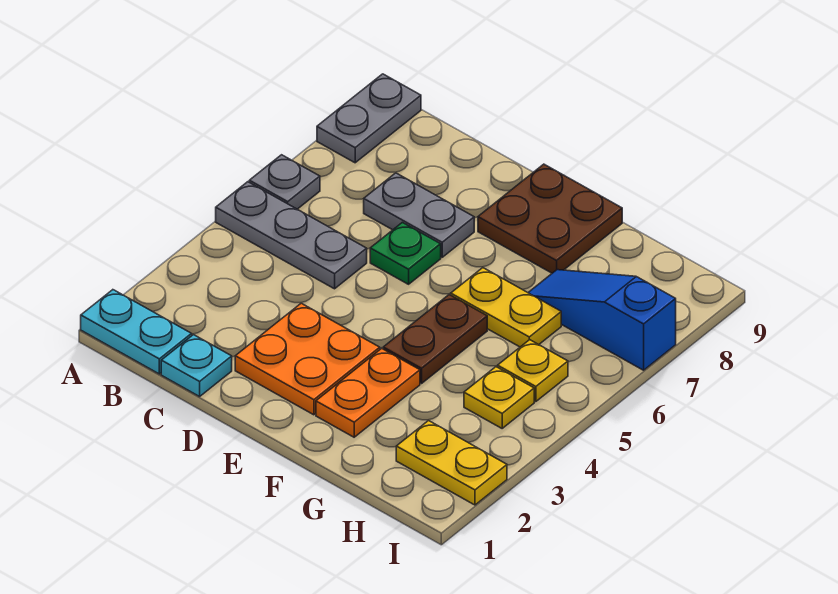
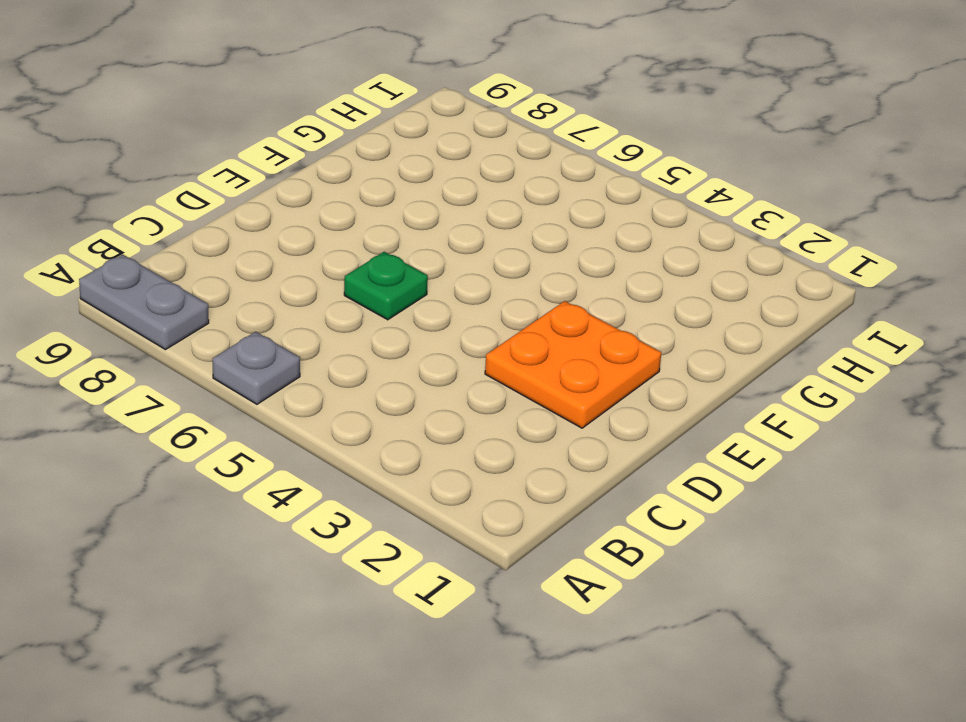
none -> cyan plate A1:B1 level 1
none -> grey plate A5:C5 level 1
none -> cyan plate C1 level 1

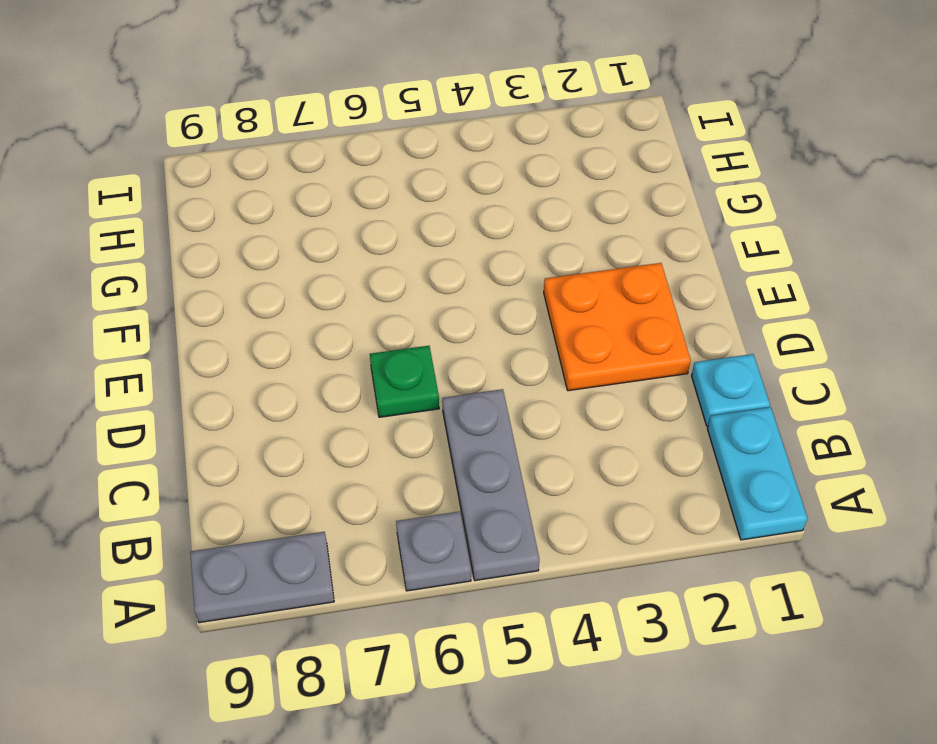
none -> grey plate C7:D7 level 1
none -> brown plate E8:F9 level 1
none -> orange plate F2:F3 level 1

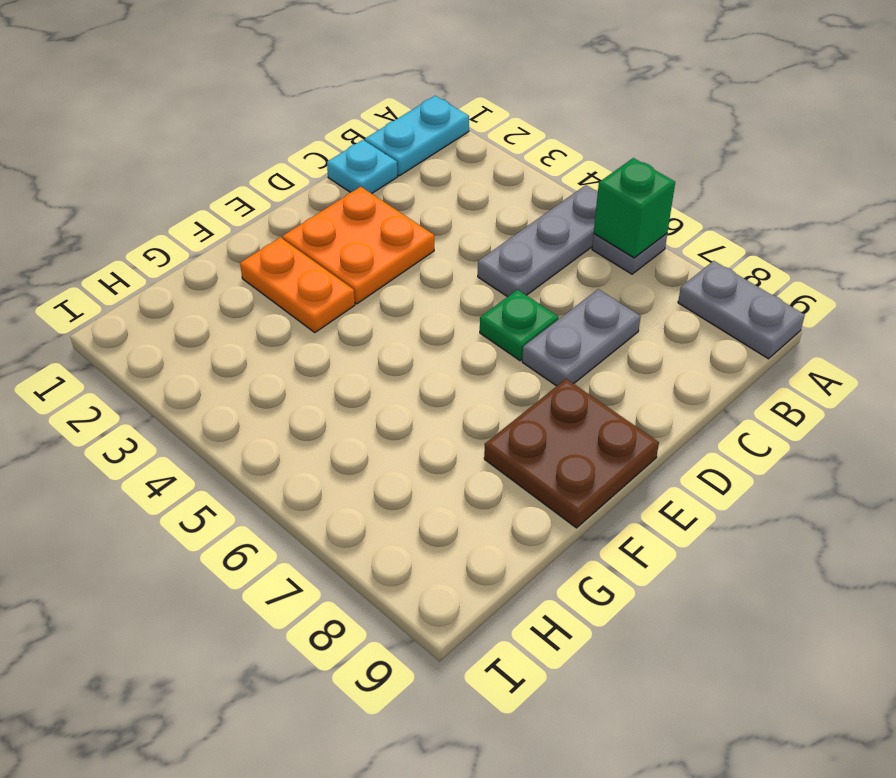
green brick A6 level 2 -> none
none -> brown plate F4:F5 level 1
none -> yellow plate F6:G6 level 1
none -> blue slope G7:I7 level 1 top I

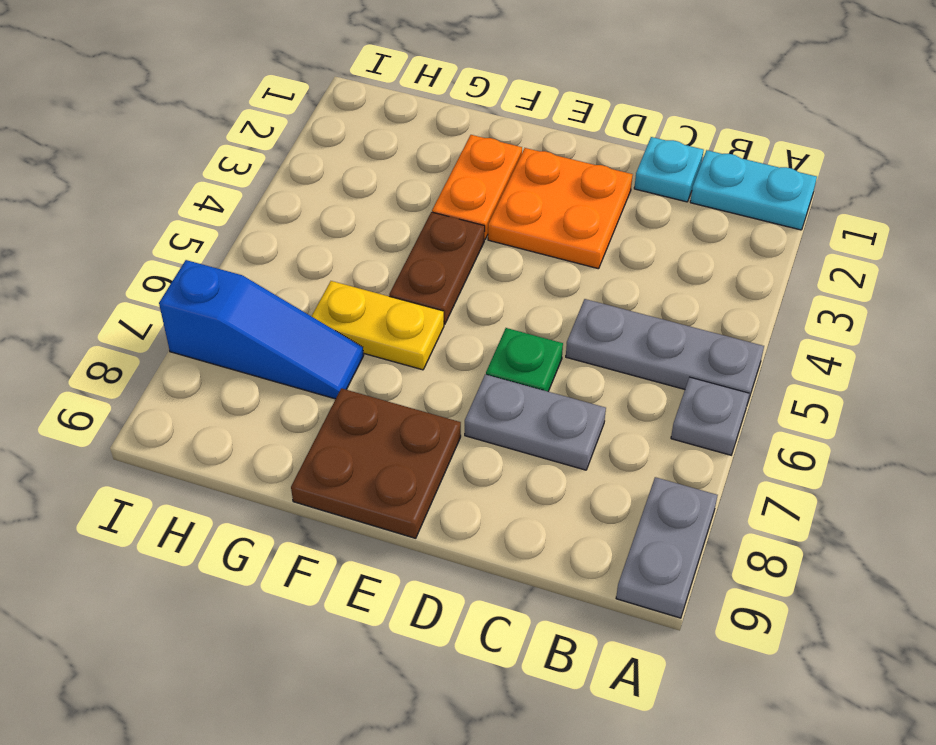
none -> yellow plate H2:I2 level 1
none -> yellow plate H4 level 1
none -> yellow plate H5 level 1

